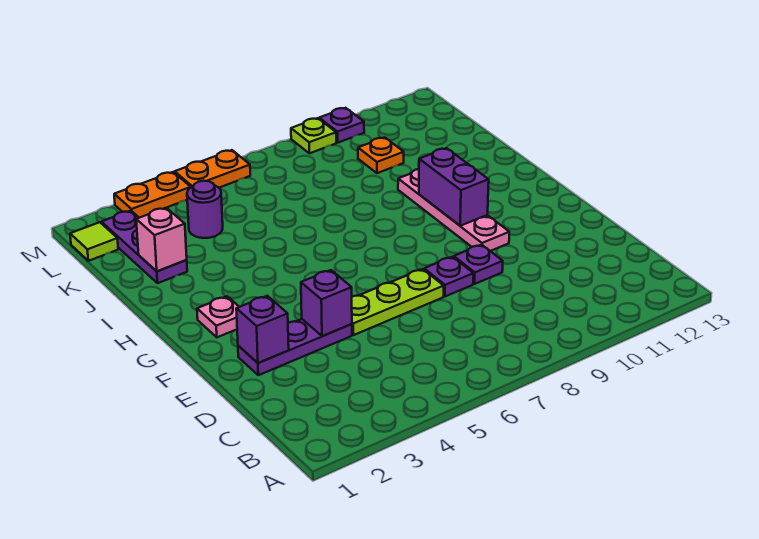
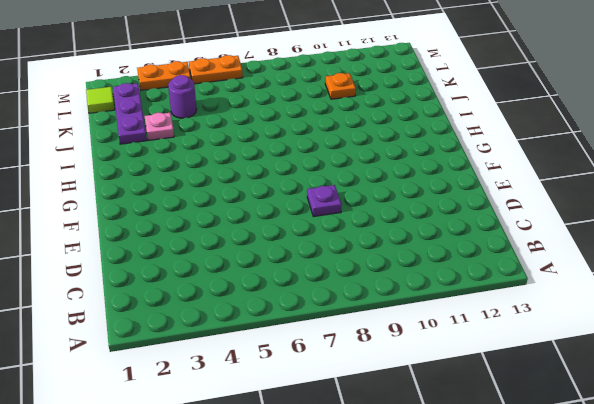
pink plate J3 level 1 -> pink plate G2 level 1
none -> purple plate E2:E4 level 1
none -> lime plate E5:E7 level 1
none -> purple plate E9 level 1

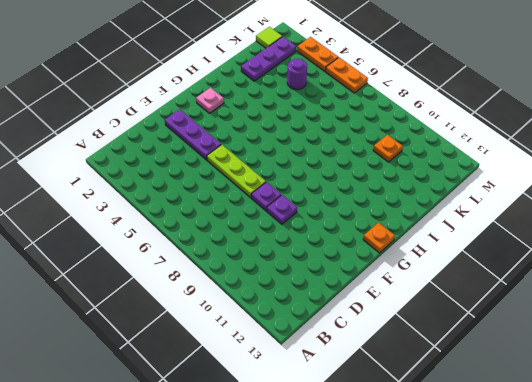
orange plate G13 level 1 -> none
none -> pink plate F10:I10 level 1
none -> lime plate M9 level 1
none -> purple plate M10 level 1

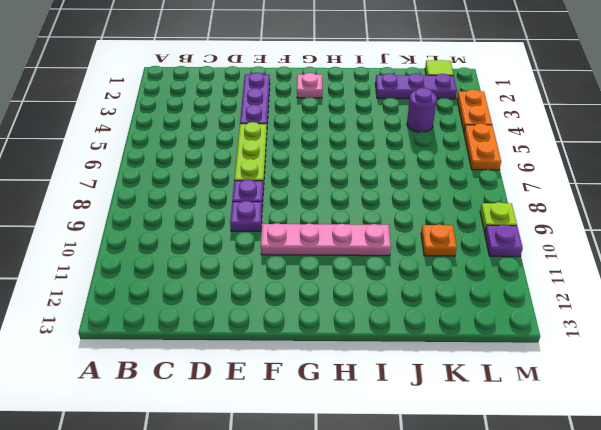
none -> purple brick E2 level 2
none -> purple brick E4 level 2
none -> purple brick G10:H10 level 2

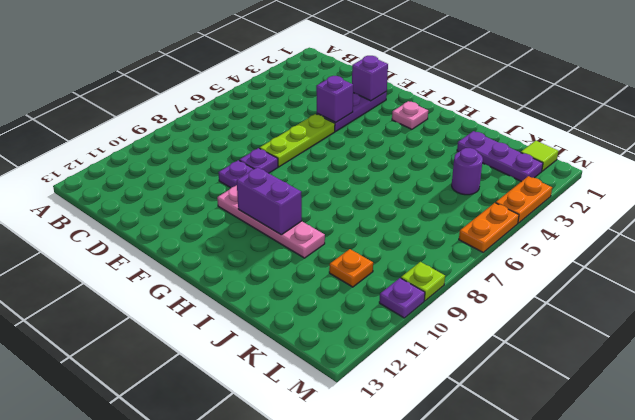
none -> pink brick J2 level 2

